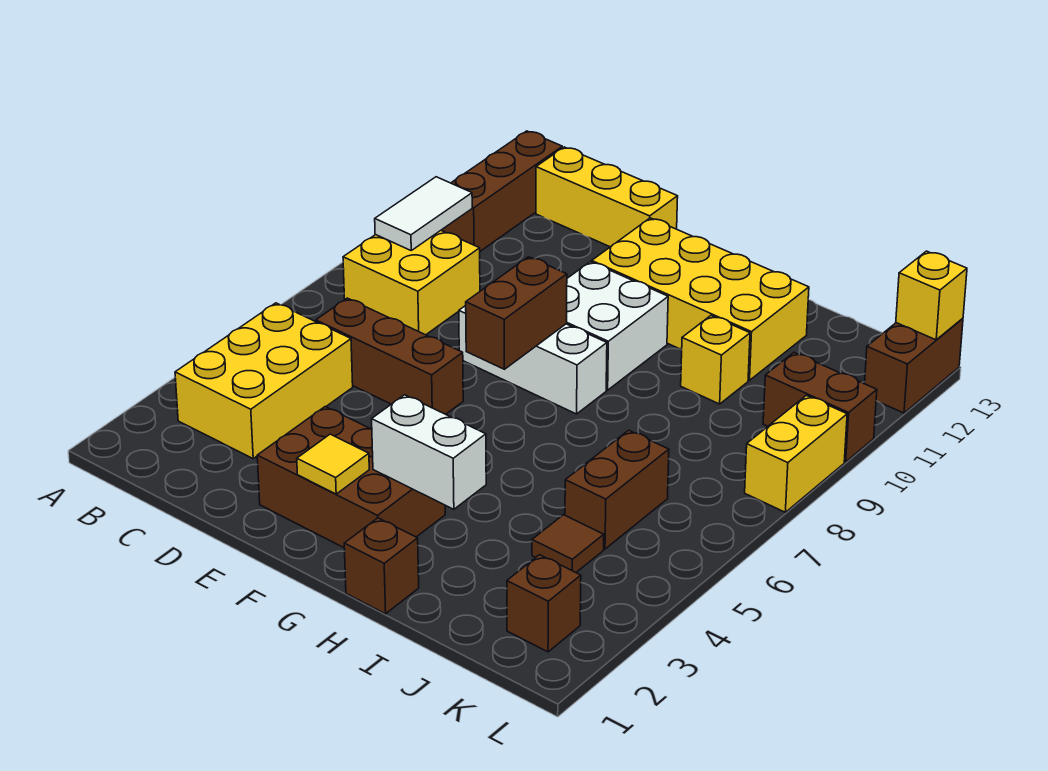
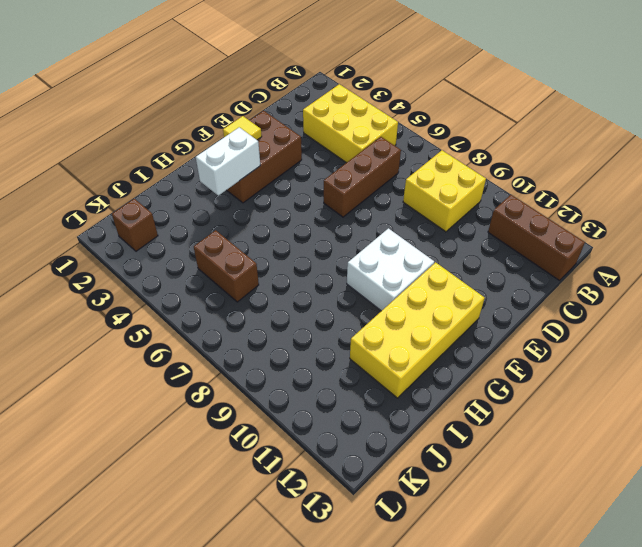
none -> yellow brick C13:E13 level 1
none -> white brick E8:G8 level 1
none -> brown brick H1 level 1

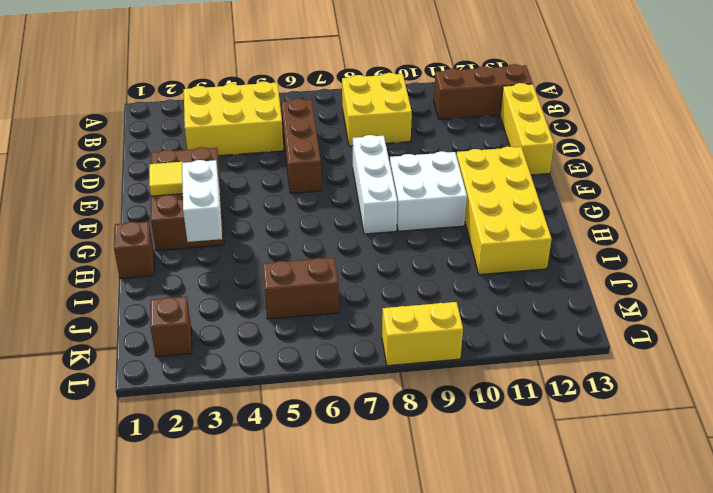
none -> yellow brick I10 level 1
none -> brown tile J4 level 1
none -> brown brick K10:L10 level 1

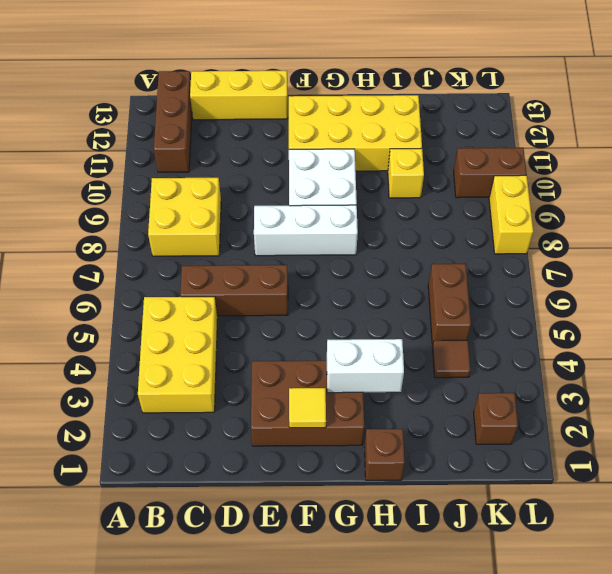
none -> brown brick L12:L13 level 1
none -> white tile B9:B10 level 2
none -> brown brick F7:F8 level 2

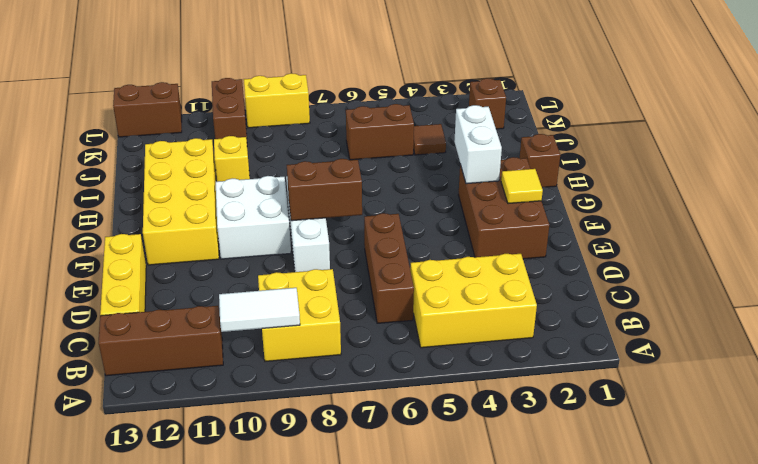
none -> yellow brick L13 level 2

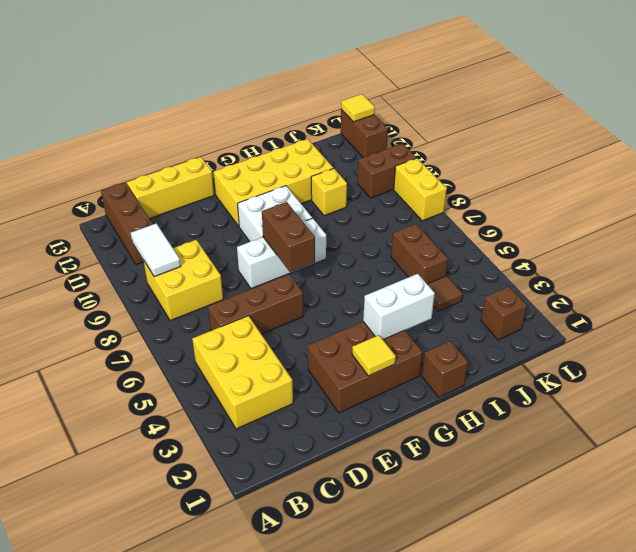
yellow tile L13 level 2 -> yellow brick L13 level 2

